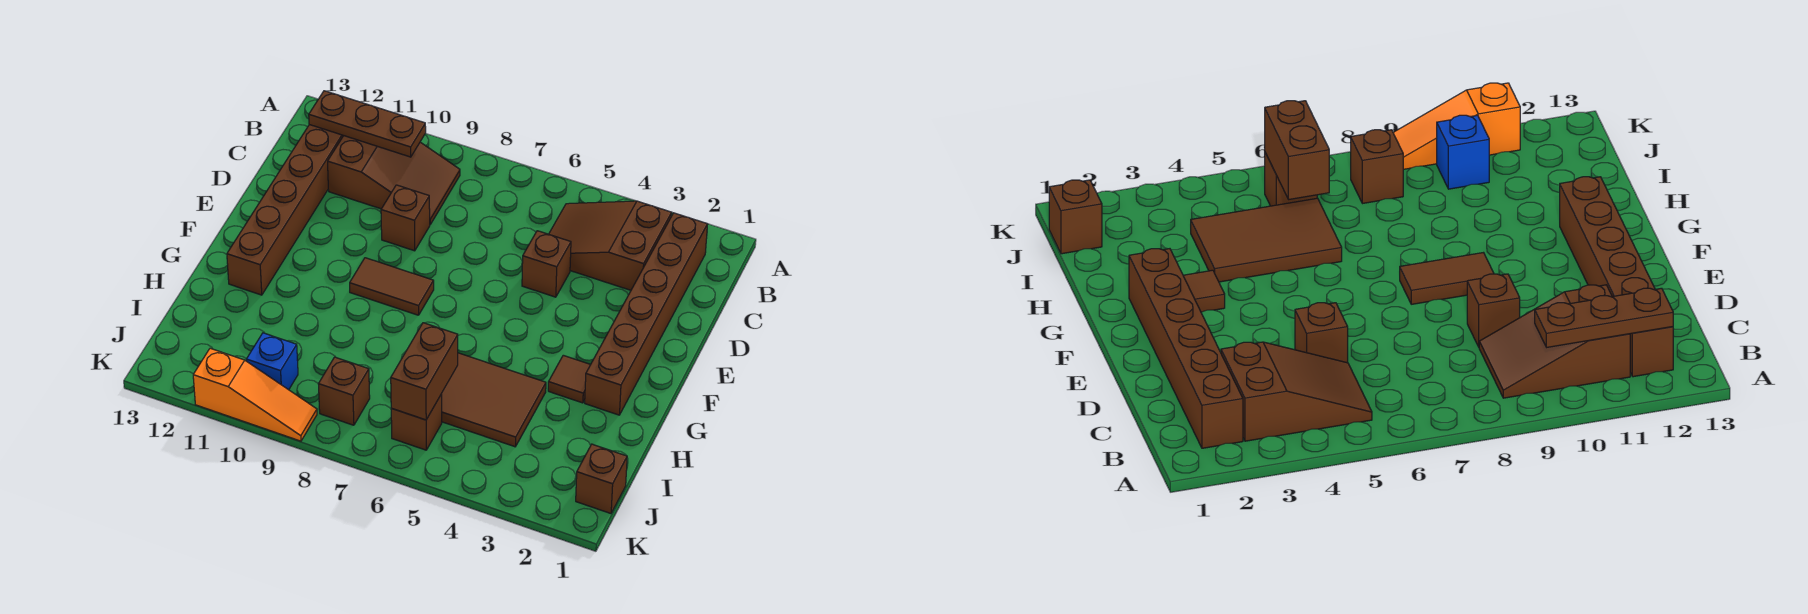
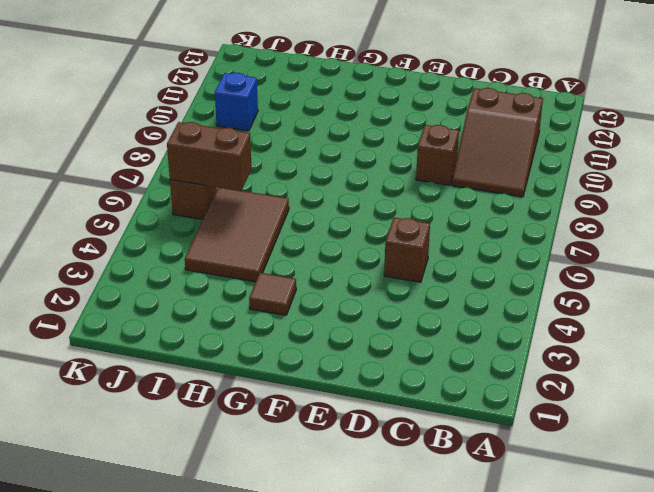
none -> brown brick B2:G2 level 1
none -> brown slope B3:C5 level 1 top 3
none -> brown brick B12:G12 level 1

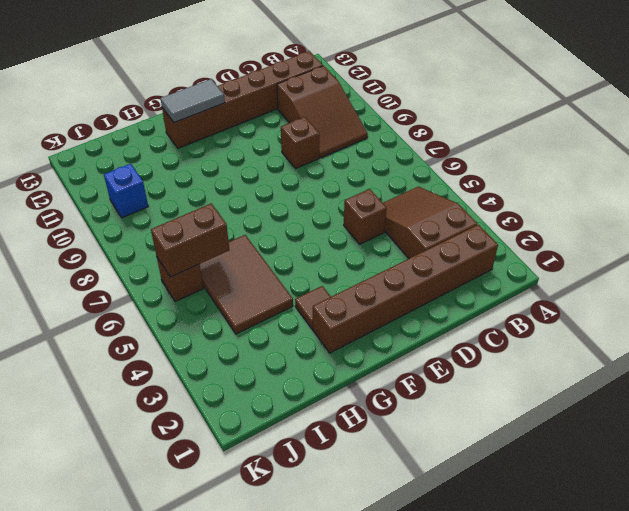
grey tile F12:G12 level 2 -> none
none -> brown tile F8:F9 level 1
none -> brown brick J1 level 1
none -> brown brick J8 level 1

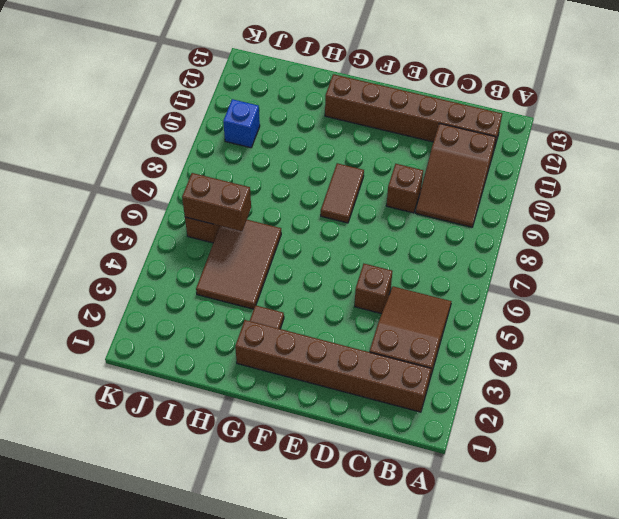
none -> brown brick J1 level 1
none -> brown brick J8 level 1
none -> orange slope K9:K11 level 1 top 11

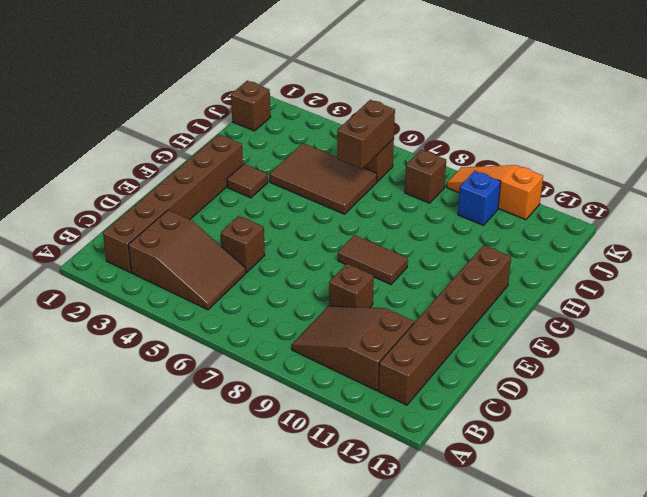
none -> brown plate B10:B12 level 2

